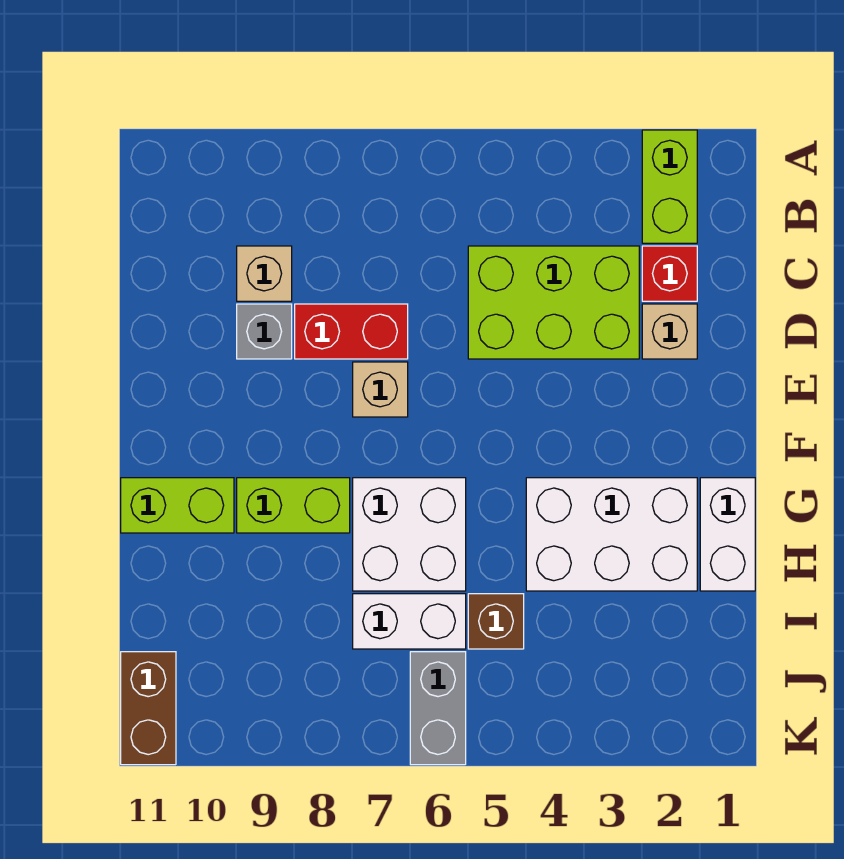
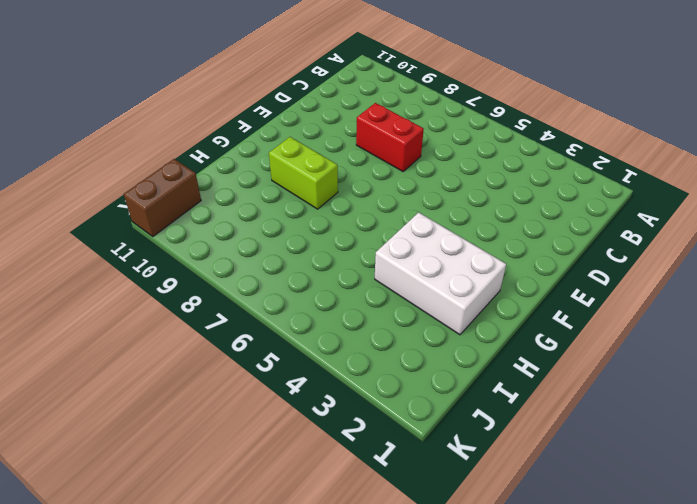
none -> lime brick A2:B2 level 1
none -> red brick C2 level 1
none -> lime brick C3:D5 level 1

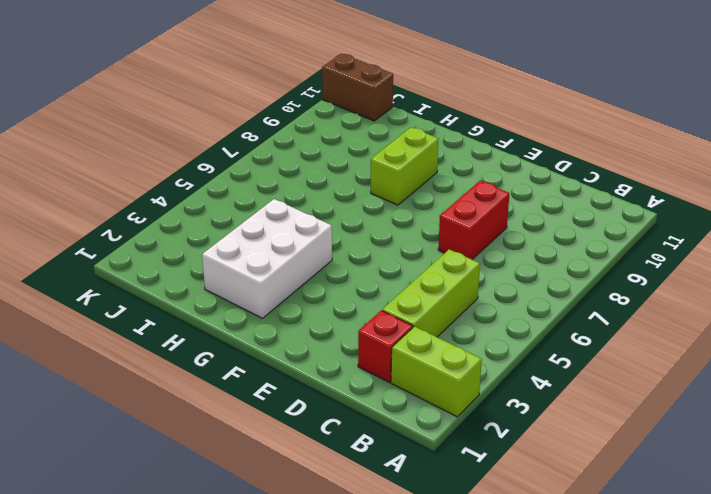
lime brick C3:C5 level 1 -> lime brick C3:D5 level 1
none -> tan brick C9 level 1
none -> tan brick D2 level 1
none -> grey brick D9 level 1

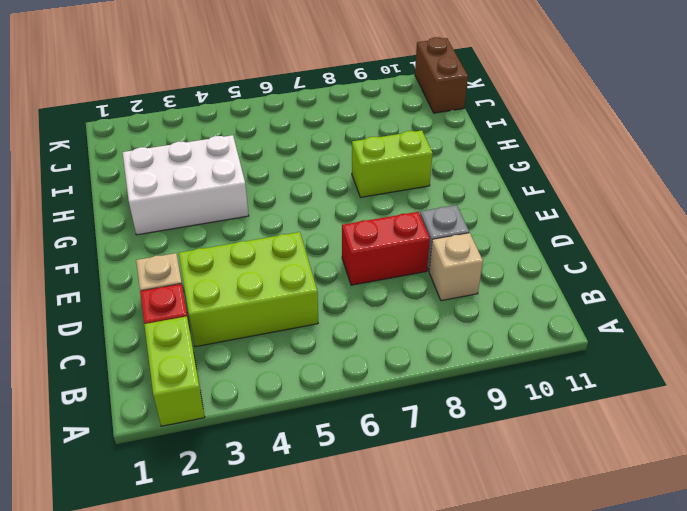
none -> tan brick E7 level 1
none -> white brick G1:H1 level 1
none -> white brick G6:H7 level 1

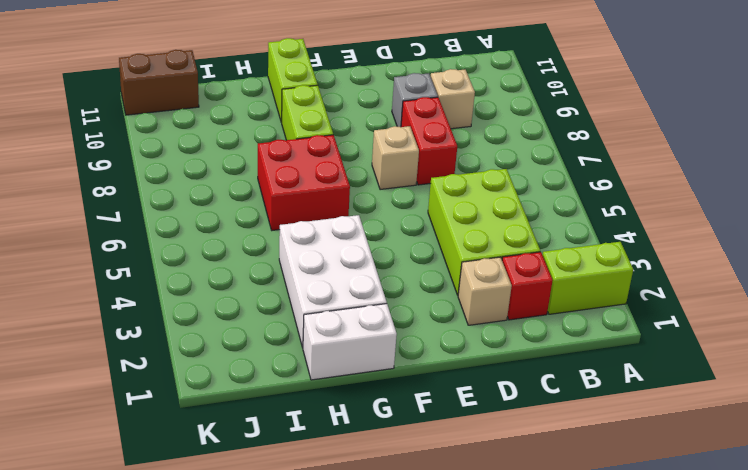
red brick G6:H7 level 1 -> white brick G6:H7 level 1
none -> brown brick I5 level 1
none -> white brick I6:I7 level 1
none -> grey brick J6:K6 level 1

